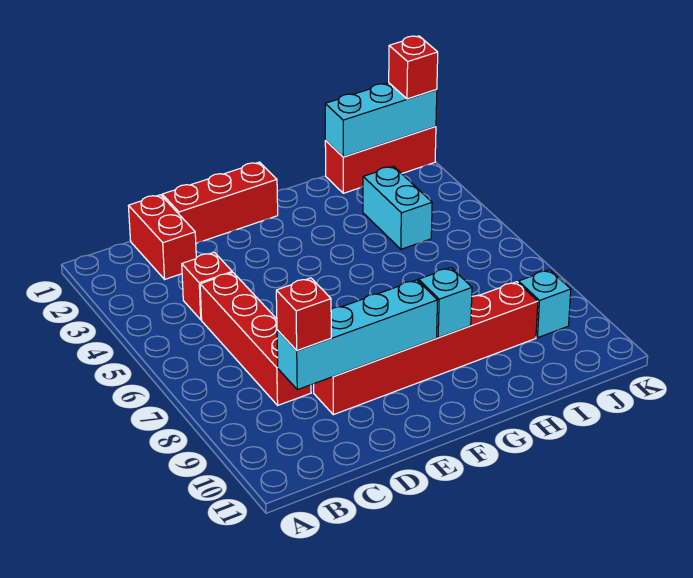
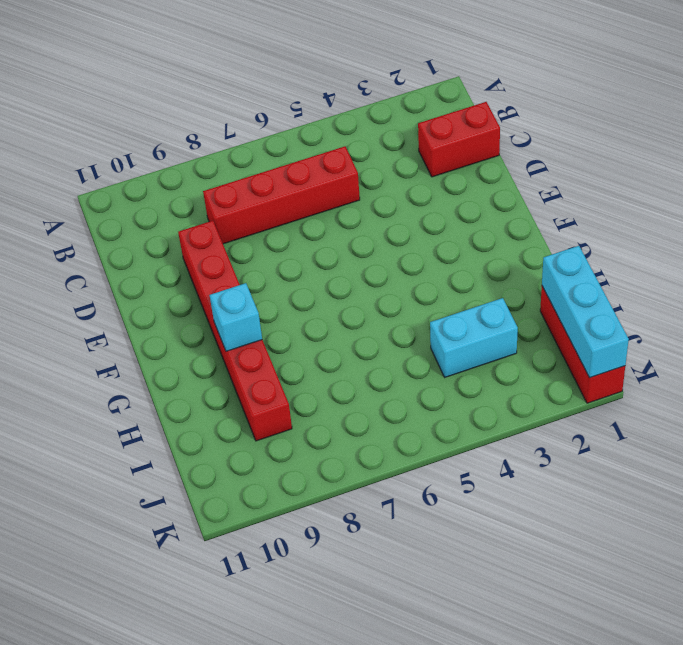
none -> red brick C4 level 1
none -> red brick D1:F1 level 1
none -> cyan brick J9 level 1

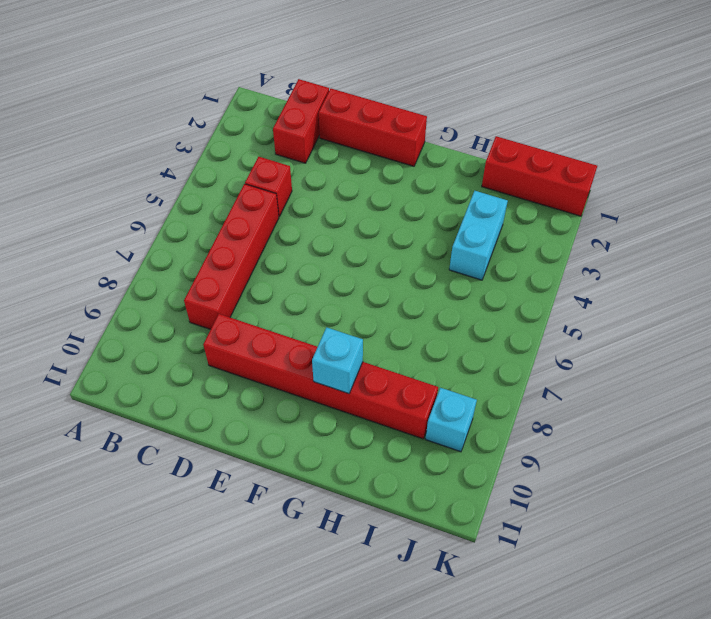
none -> cyan brick C9:F9 level 2
none -> cyan brick I1:K1 level 2
none -> red brick C9 level 3

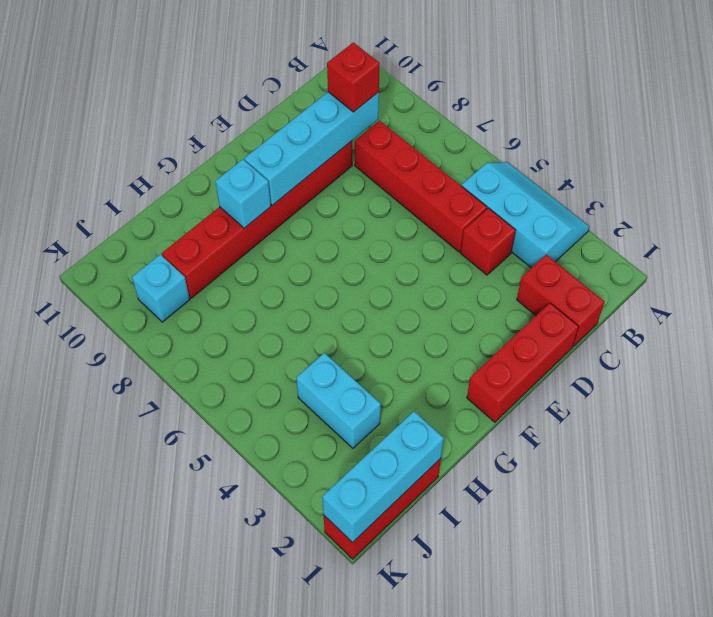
cyan slope A3:B5 level 1 top B -> none
none -> red brick K1 level 3

